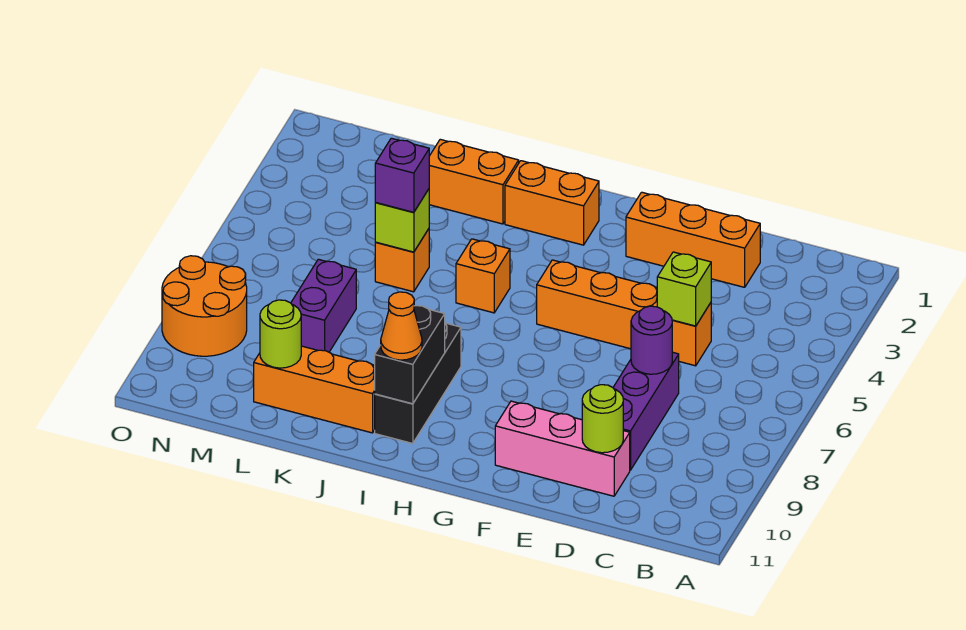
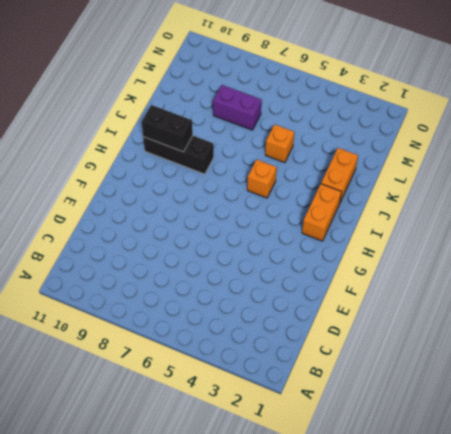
none -> orange brick D2:F2 level 1
none -> orange brick D5:G5 level 1
none -> purple brick D7:D9 level 1

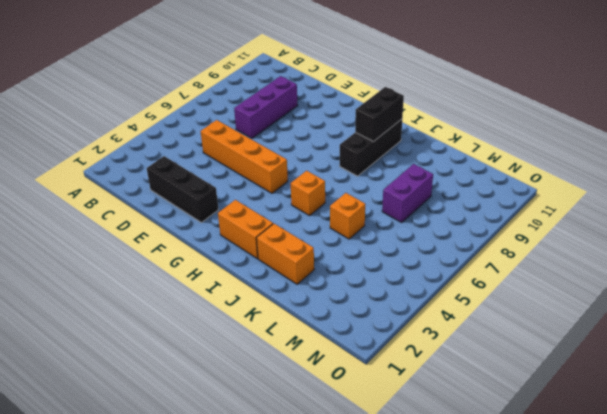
black brick D2:F2 level 1 -> orange brick D2:F2 level 1
none -> pink brick D10:F10 level 1
none -> orange brick J10:L10 level 1
none -> orange round brick N8:O9 level 1

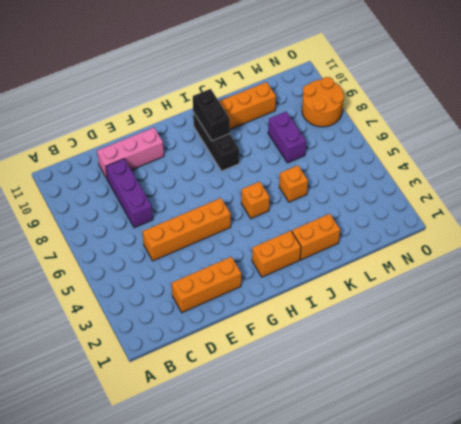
none -> lime brick D5 level 2
none -> purple round brick D7 level 2
none -> lime round brick D10 level 2

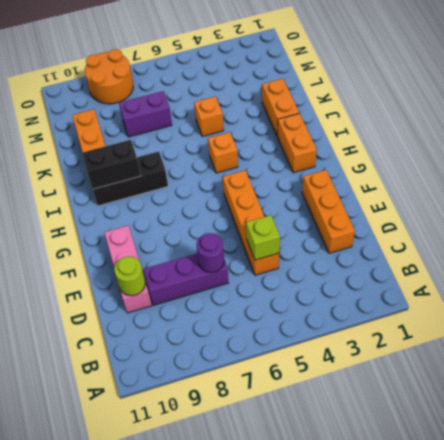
none -> lime brick K5 level 2
none -> lime round brick L10 level 2
none -> orange cone I10 level 3

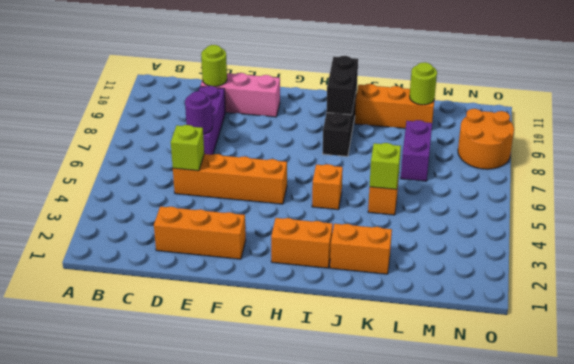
none -> orange cone I10 level 3
none -> purple brick K5 level 3

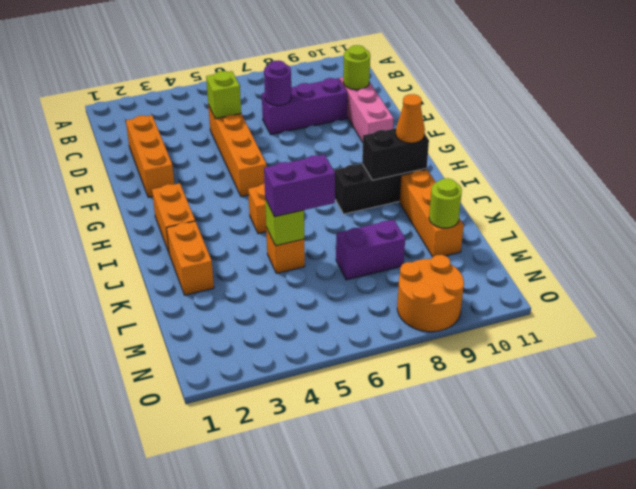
purple brick K5:K6 level 3 -> purple brick K5 level 3

